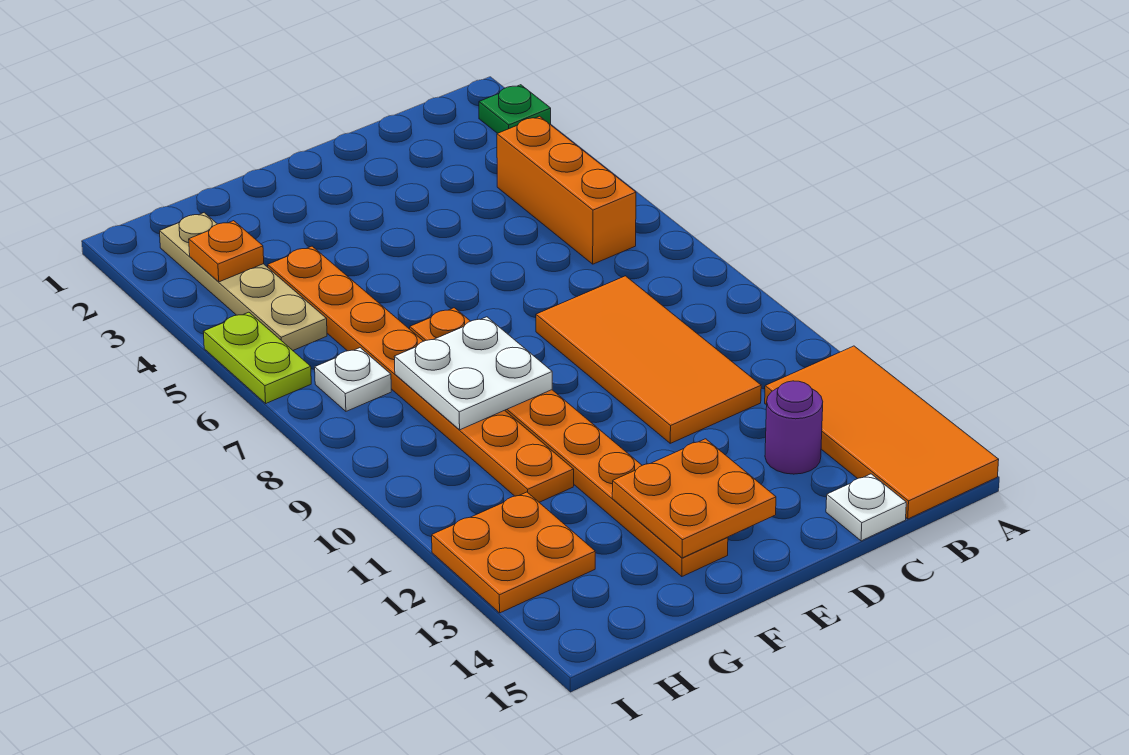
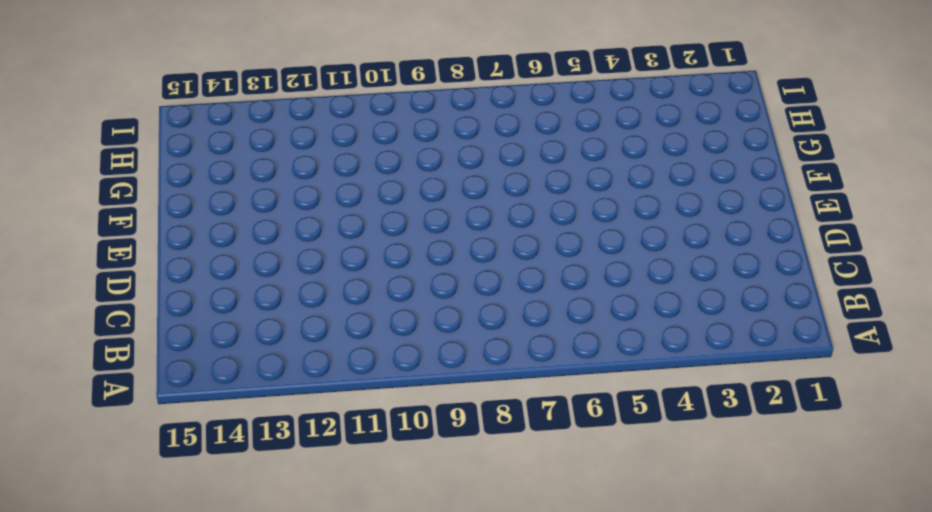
none -> green plate A2 level 1
none -> orange tile A12:B15 level 1
none -> orange brick B4:B6 level 1

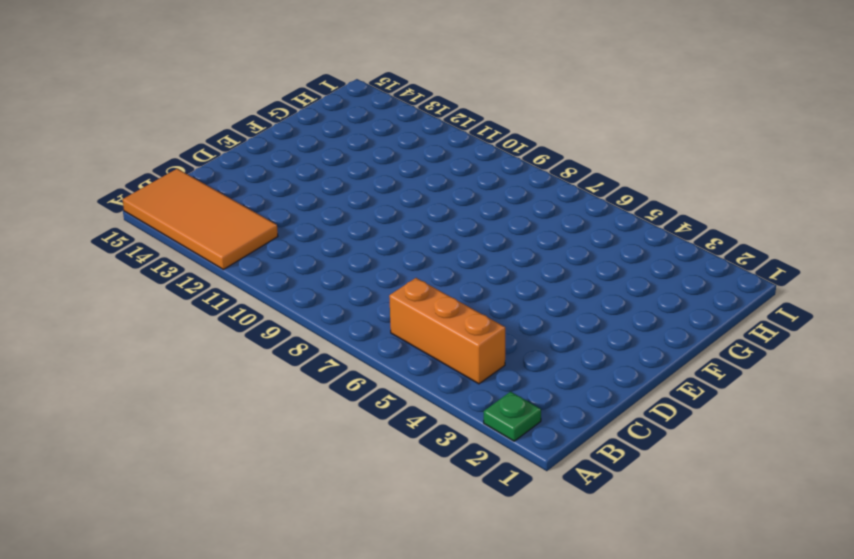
none -> orange tile C8:D11 level 1
none -> purple round brick C13 level 1
none -> white plate C15 level 1

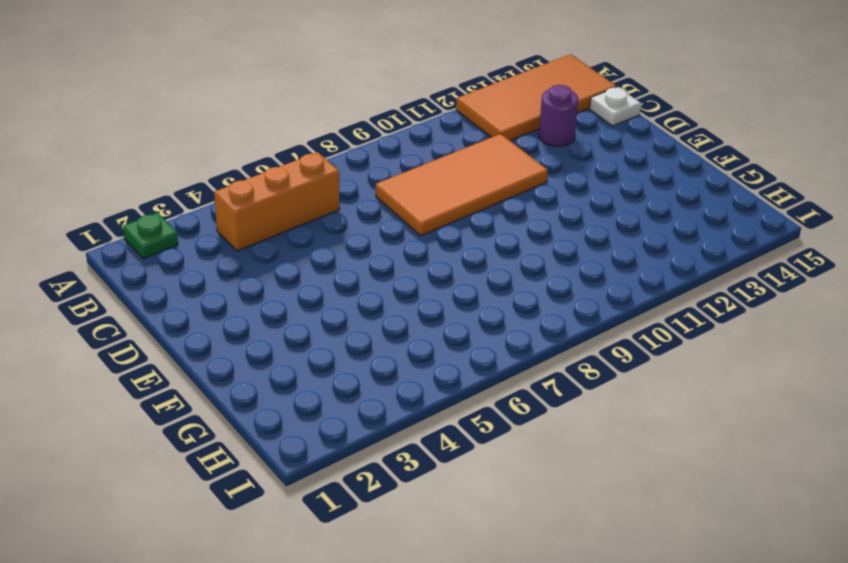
none -> orange plate F7:F14 level 1
none -> orange plate G4:G11 level 1
none -> tan plate H2:H5 level 1

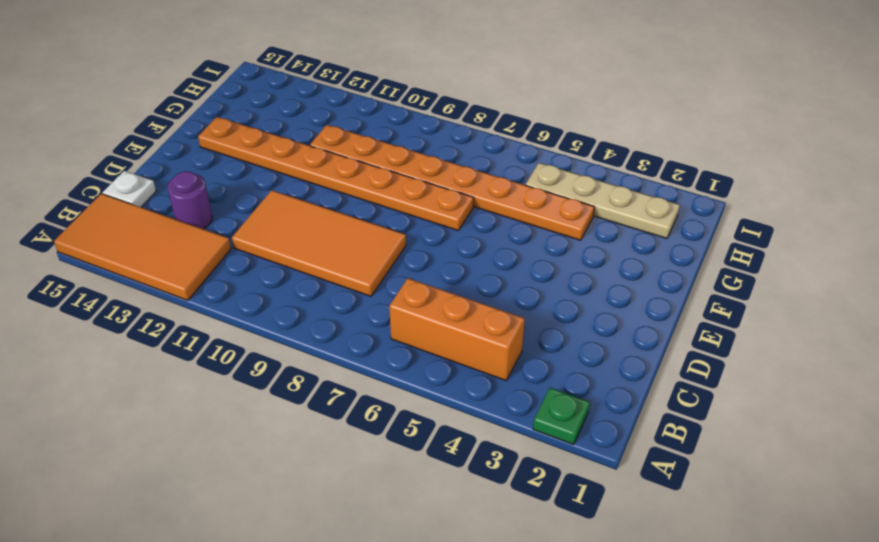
none -> white plate H7 level 1
none -> orange plate H12:I13 level 1
none -> lime plate I5:I6 level 1

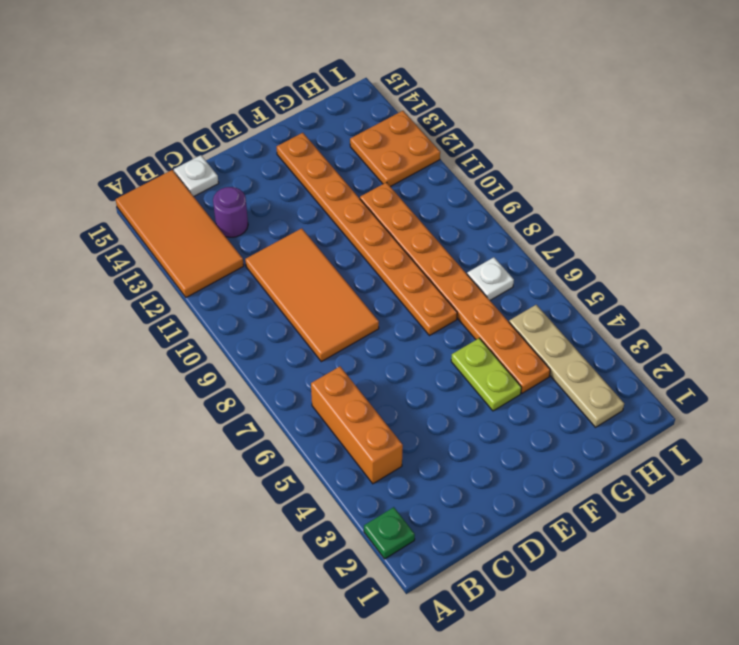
lime plate F4:F5 level 1 -> lime plate I5:I6 level 1
none -> orange plate E13:F14 level 2
none -> white plate F8:G9 level 2
none -> orange plate H3 level 2

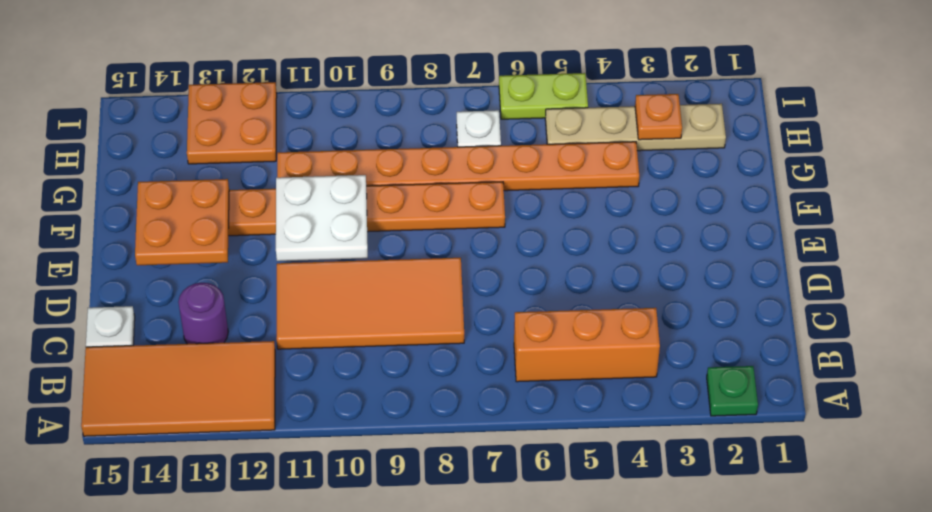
white plate E10:F11 level 2 -> white plate F8:G9 level 2

